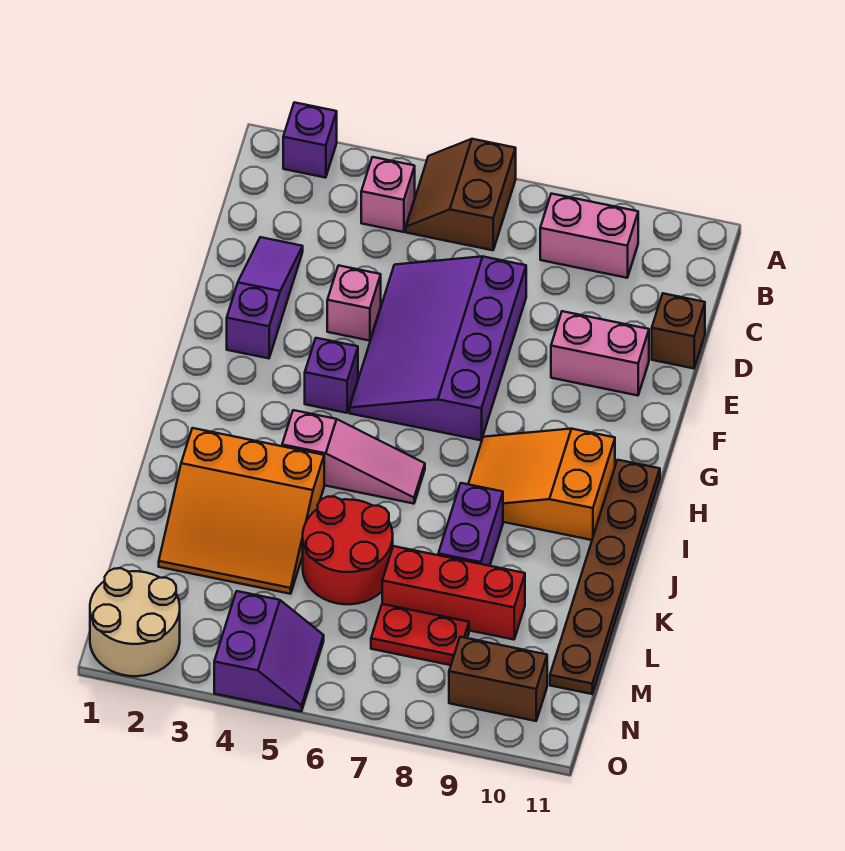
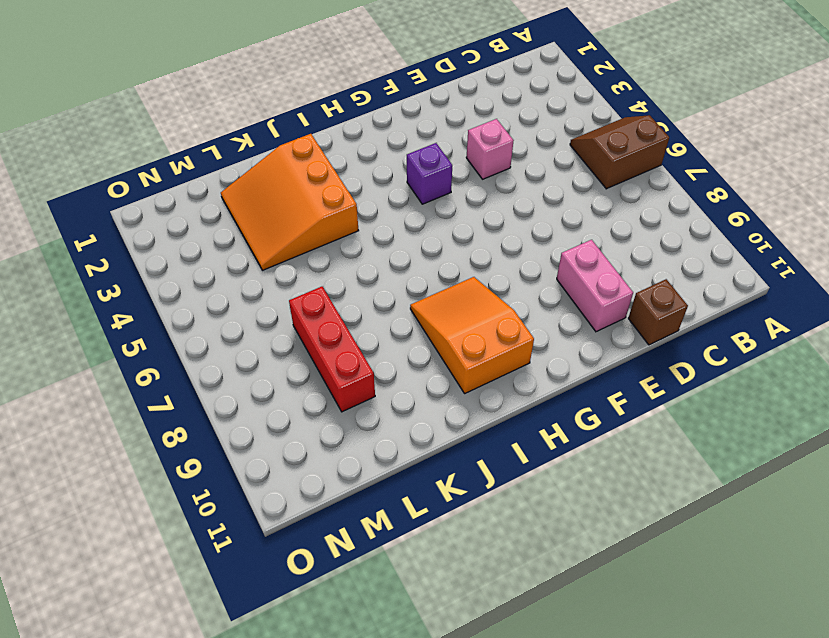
none -> purple brick A2 level 1
none -> pink brick B4 level 1
none -> pink brick B8:B9 level 1

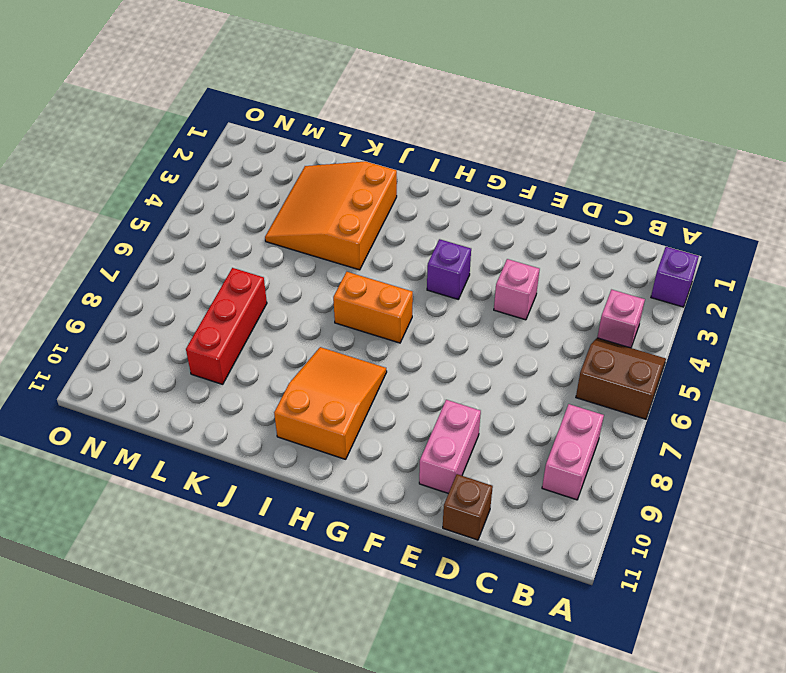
orange brick H6:I6 level 1 -> pink slope I4:I6 level 1 top 4
none -> purple slope D2:F2 level 1 top F
none -> purple slope D5:G7 level 1 top 7
none -> brown plate H11:M11 level 1

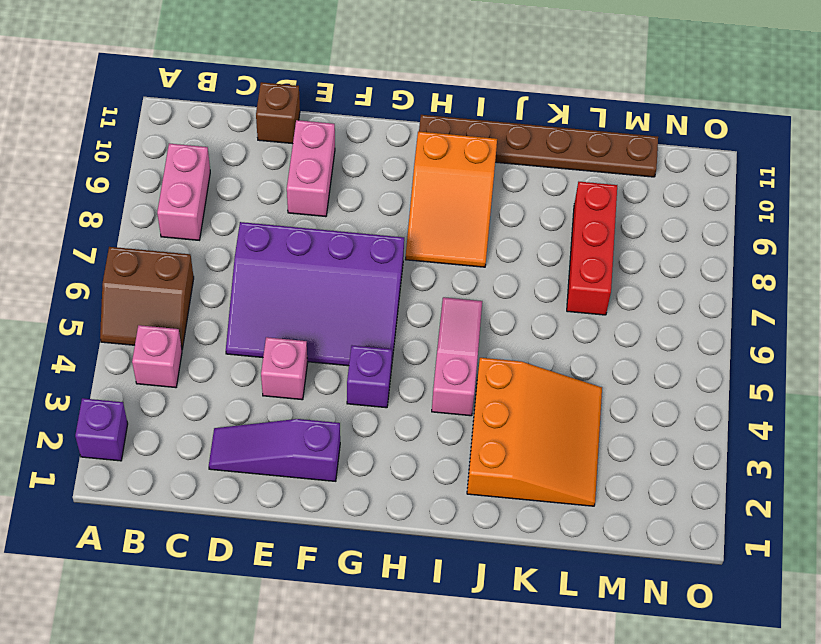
none -> purple brick J8:K8 level 1
none -> red round brick K5:L6 level 1
none -> red plate M7:M8 level 1

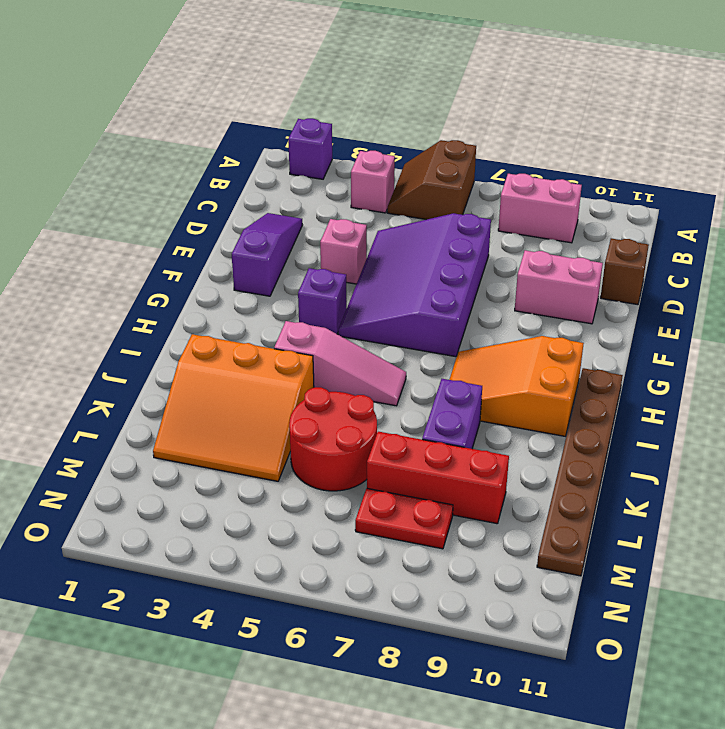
none -> tan round brick N1:O2 level 1
none -> purple slope N4:O5 level 1 top 4
none -> brown brick N9:N10 level 1

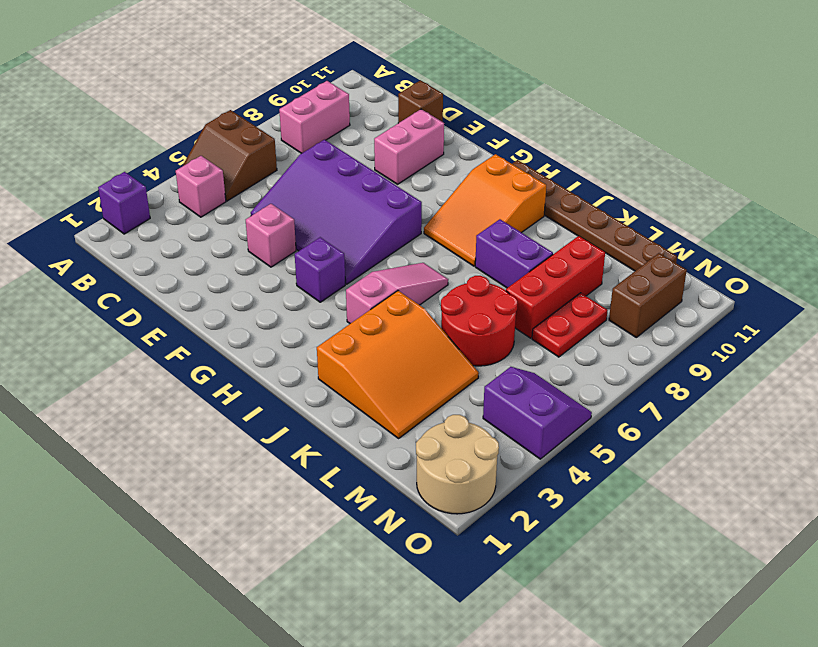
none -> purple slope D2:F2 level 1 top F

